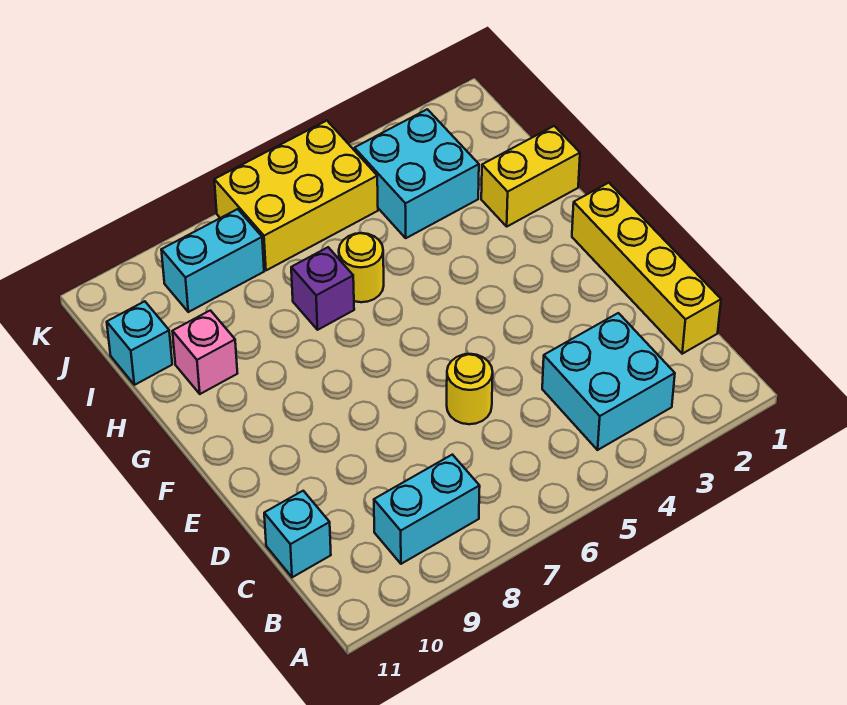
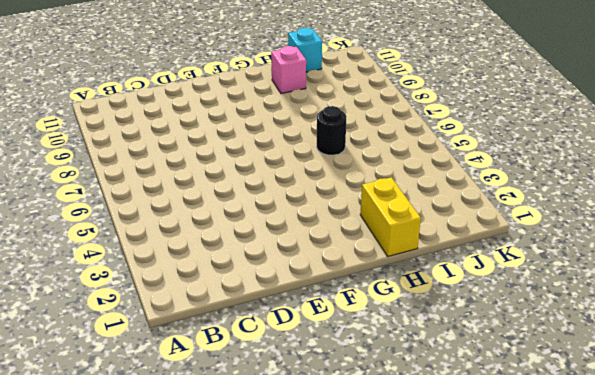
black round brick H6 level 1 -> yellow round brick H6 level 1
none -> cyan brick B3:C4 level 1
none -> cyan brick B8:B9 level 1
none -> yellow brick C1:F1 level 1

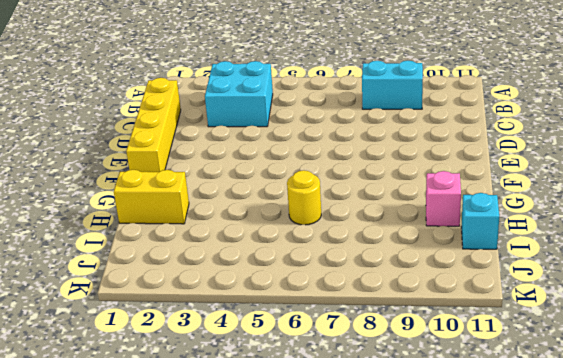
none -> cyan brick C11 level 1
none -> yellow round brick D6 level 1
none -> purple brick H7 level 1

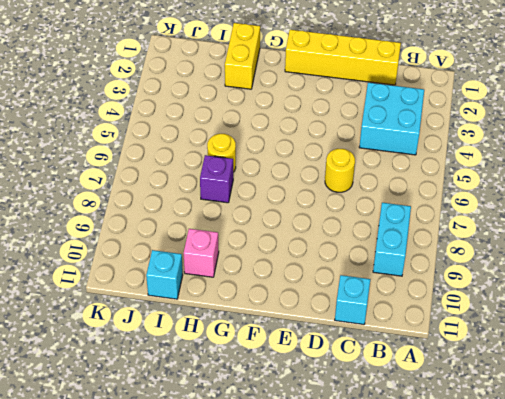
none -> cyan brick I3:J4 level 1
none -> yellow brick J5:K7 level 1
none -> cyan brick J8:J9 level 1

